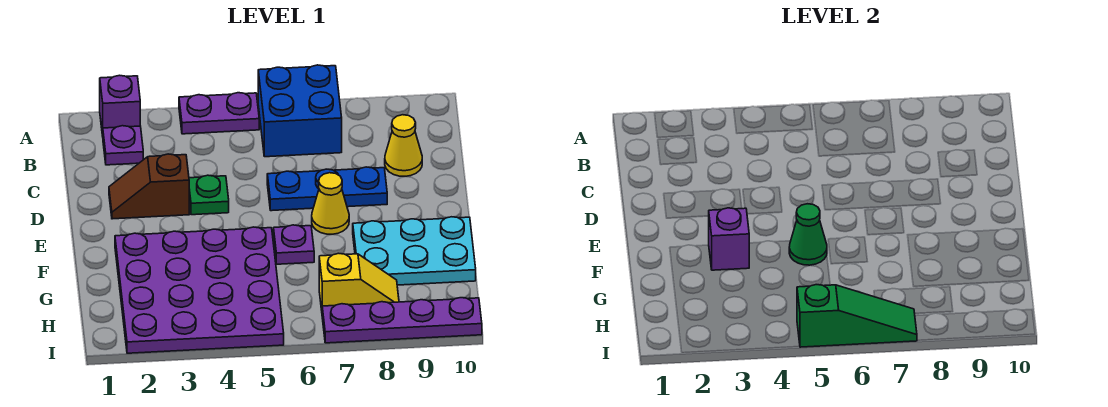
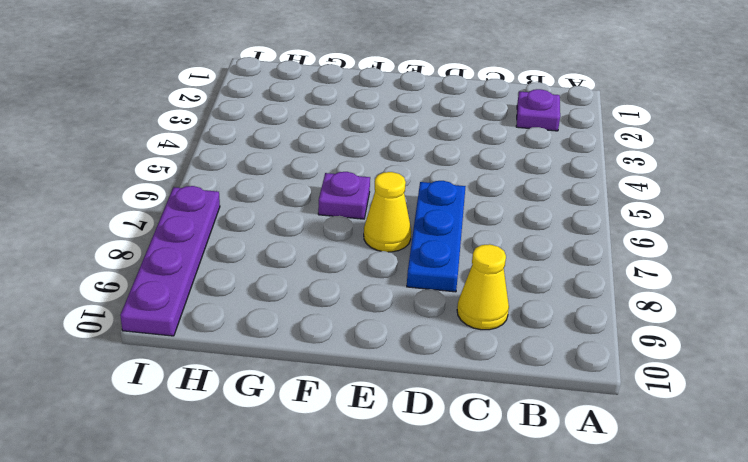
none -> purple brick A2 level 1
none -> purple plate A4:A5 level 1
none -> blue brick A6:B7 level 1

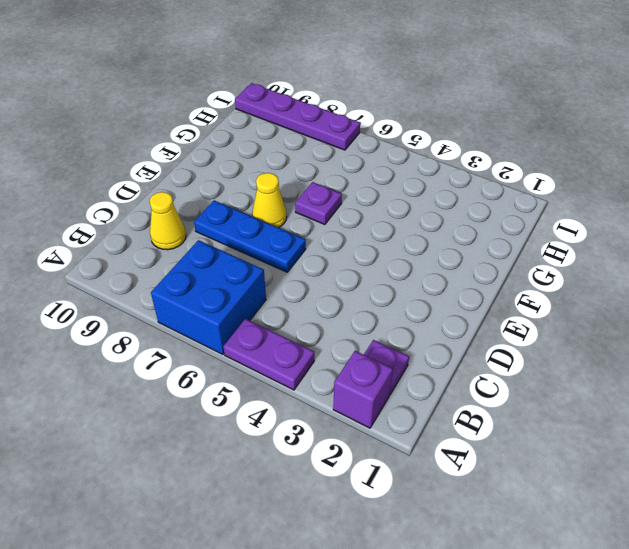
none -> brown slope D2:D3 level 1 top 3
none -> green plate D4 level 1
none -> purple plate F2:I5 level 1

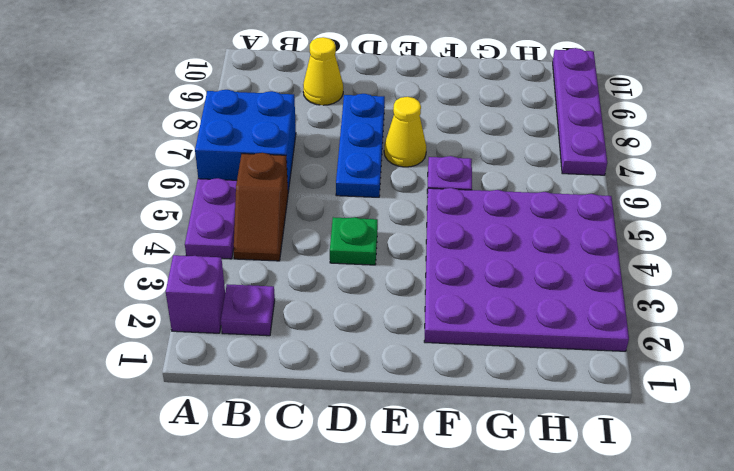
brown slope B4:B5 level 1 top 5 -> brown slope D2:D3 level 1 top 3
none -> cyan plate F8:G10 level 1
none -> yellow slope H7:H8 level 1 top 7
none -> purple brick F3 level 2

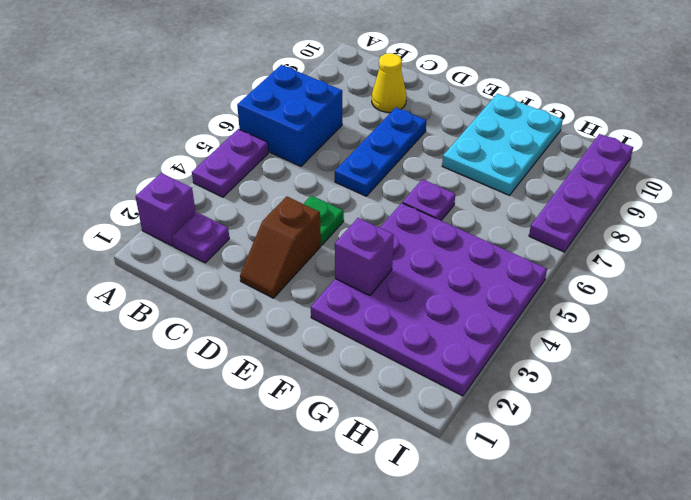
none -> yellow cone E7 level 1
none -> yellow slope H7:H8 level 1 top 7
none -> green cone F5 level 2

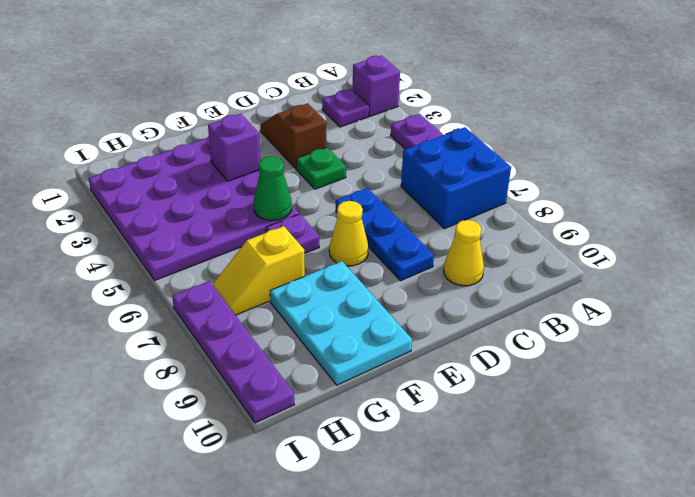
yellow slope G7:H7 level 1 top G -> yellow slope H7:H8 level 1 top 7
none -> green slope I5:I7 level 2 top 5

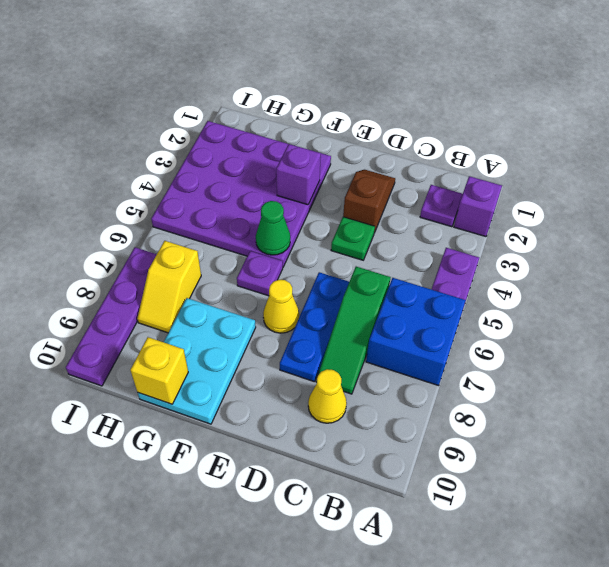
green slope C6:C8 level 1 top 6 -> green slope I5:I7 level 2 top 5
yellow brick G10 level 2 -> none

